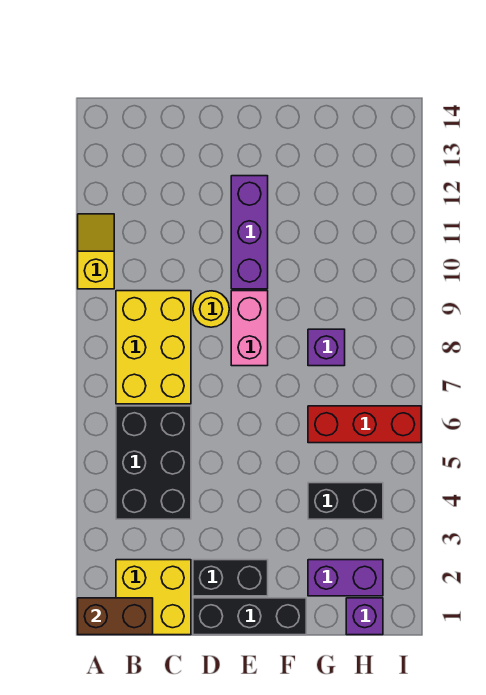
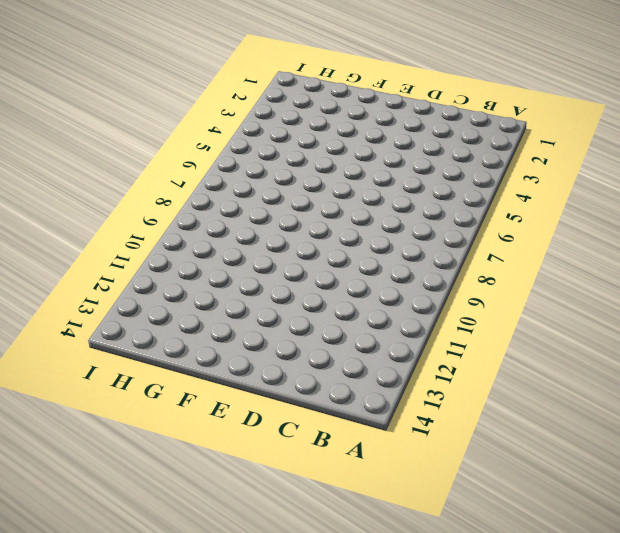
none -> yellow slope A10:A11 level 1 top 10
none -> yellow brick B1:C2 level 1
none -> black brick B4:C6 level 1

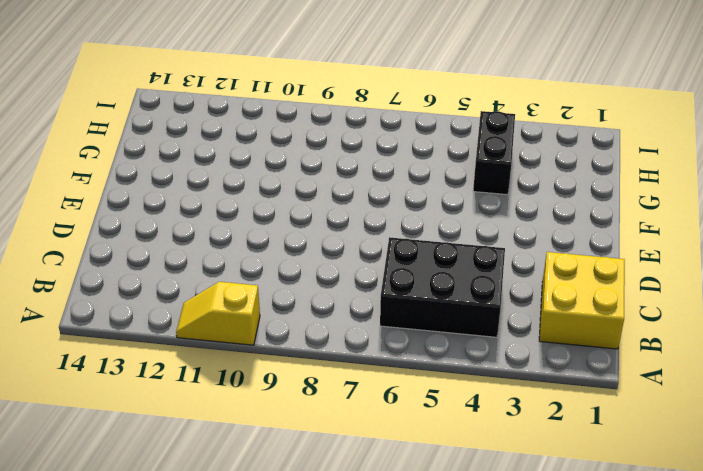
none -> yellow brick B7:C9 level 1
none -> black brick D1:F1 level 1
none -> black brick D2:E2 level 1

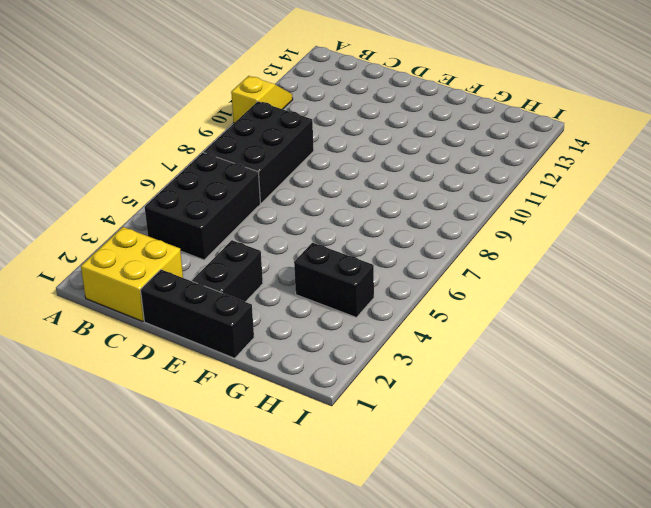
black brick B7:C9 level 1 -> yellow brick B7:C9 level 1
black brick E2:E3 level 1 -> black brick D2:E2 level 1
none -> yellow round brick D9 level 1
none -> pink brick E8:E9 level 1
none -> purple brick E10:E12 level 1

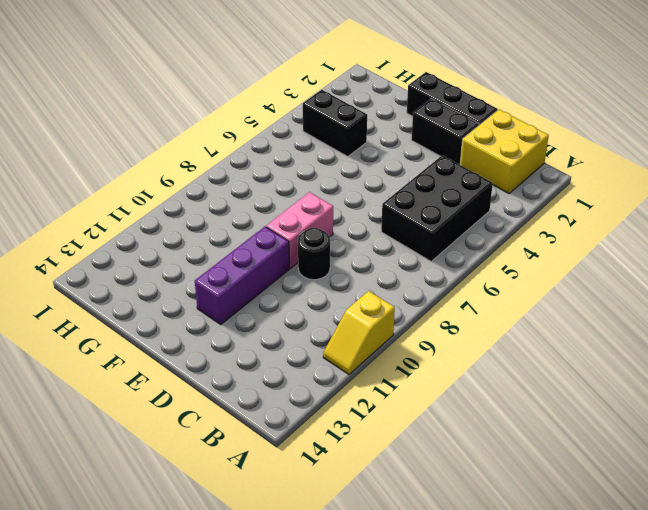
black round brick D9 level 1 -> yellow round brick D9 level 1
none -> yellow brick B7:C9 level 1
none -> purple brick G2:H2 level 1
none -> red brick G6:I6 level 1

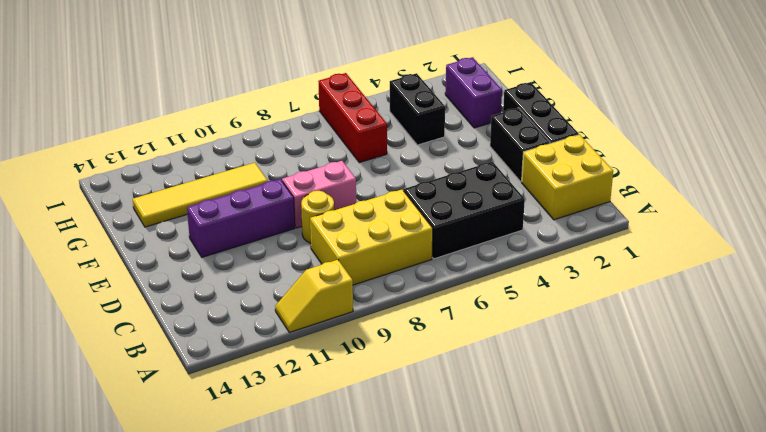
yellow tile G10:G13 level 1 -> none
none -> purple brick G8 level 1
none -> purple brick H1 level 1
none -> brown brick A1:B1 level 2

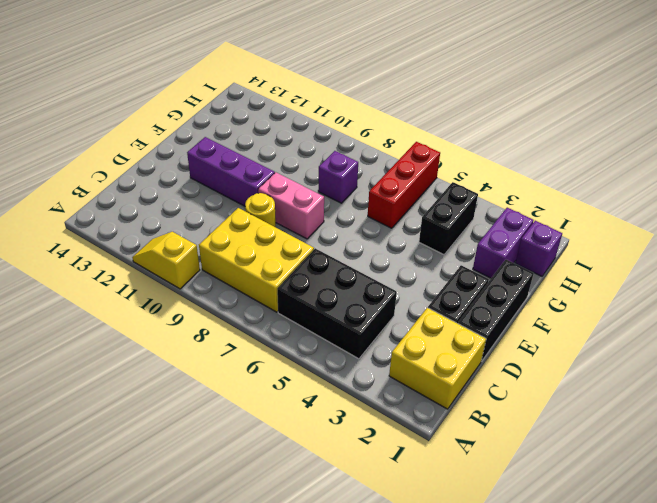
none -> brown brick A1:B1 level 2

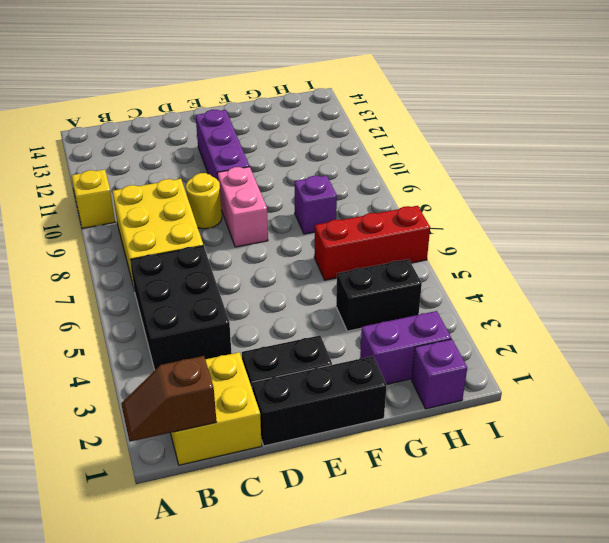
brown slope A1:B1 level 2 top B -> brown brick A1:B1 level 2

